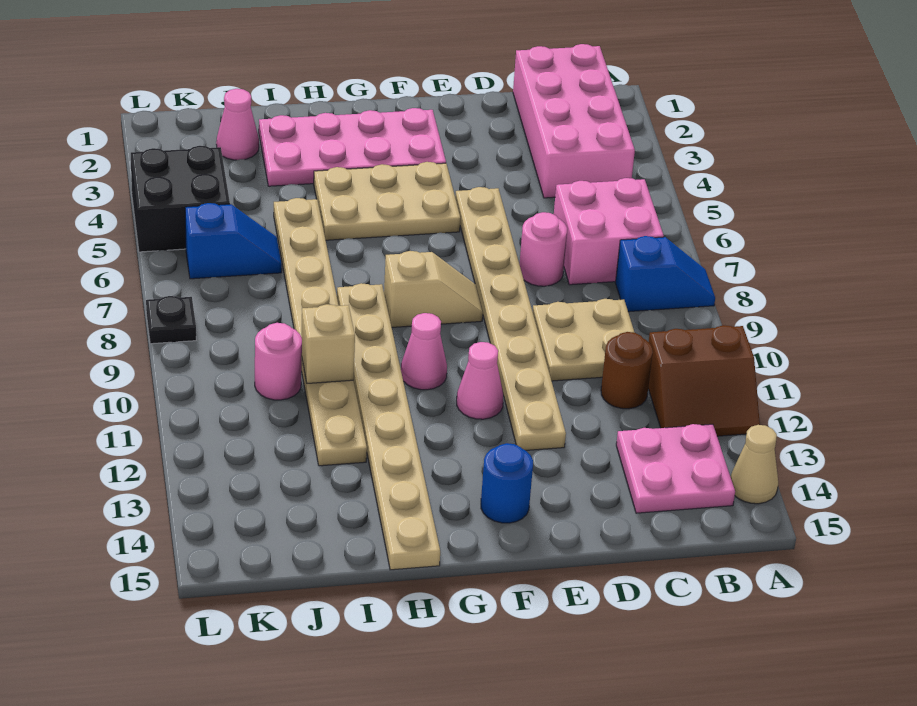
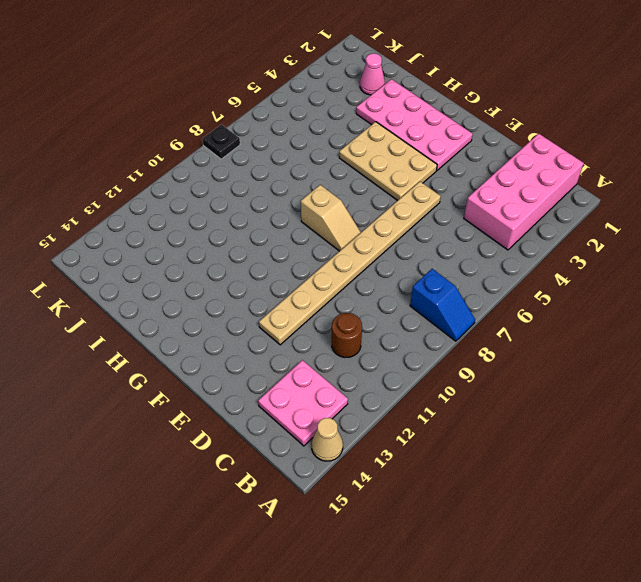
none -> brown slope A11:B12 level 1 top 11
none -> pink brick B6:C7 level 1
none -> tan plate C9:D10 level 1

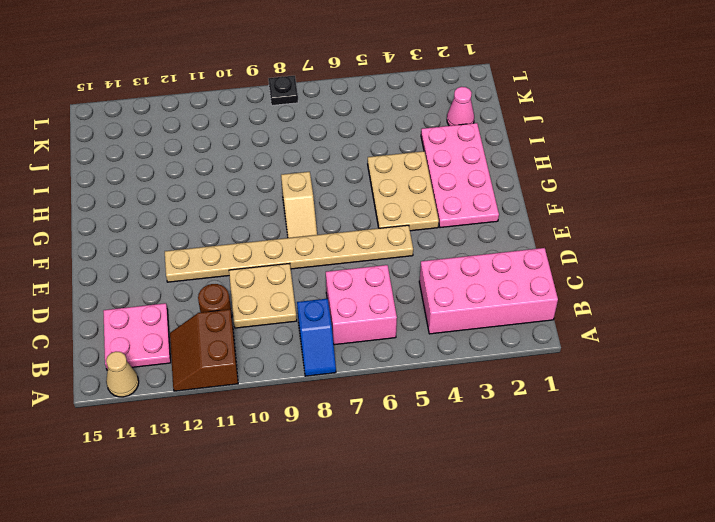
none -> pink round brick D7 level 1
none -> pink cone F11 level 1
none -> blue round brick F14 level 1

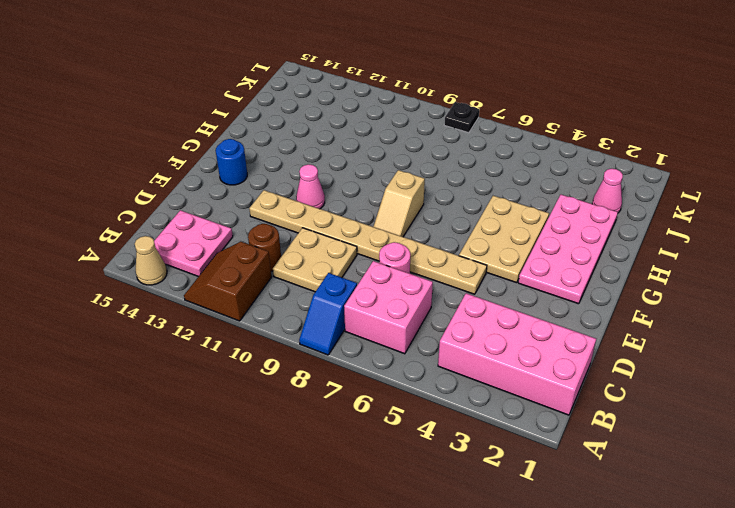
none -> pink cone G10 level 1
none -> tan plate H8:H15 level 1
none -> tan plate I5:I12 level 1

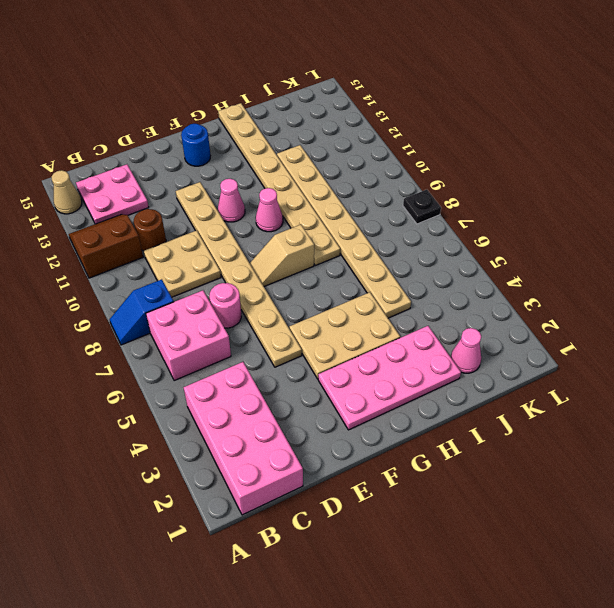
none -> blue slope J6:K6 level 1 top K
none -> pink round brick J10 level 1
none -> black brick K4:L5 level 1

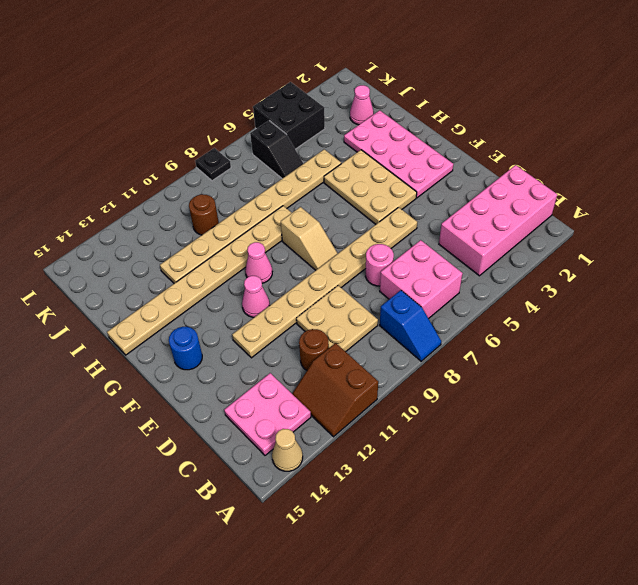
black slope J6:K6 level 1 top K -> blue slope J6:K6 level 1 top K
brown round brick J10 level 1 -> pink round brick J10 level 1
none -> tan brick I10 level 2

